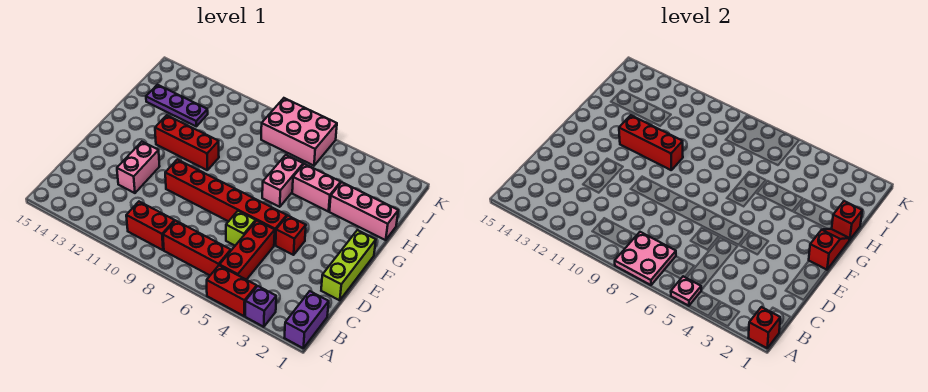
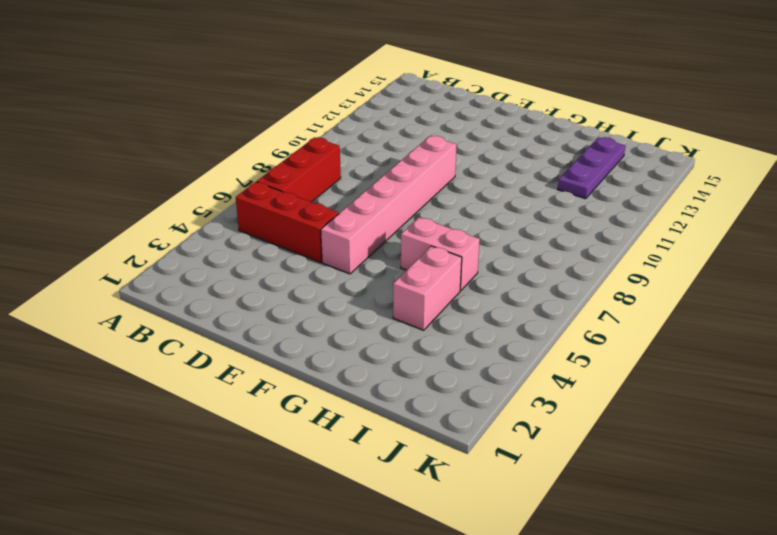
pink brick E5:E10 level 1 -> red brick E5:E10 level 1
none -> purple brick A1:B1 level 1
none -> purple brick A3 level 1
none -> red brick A4:A5 level 1

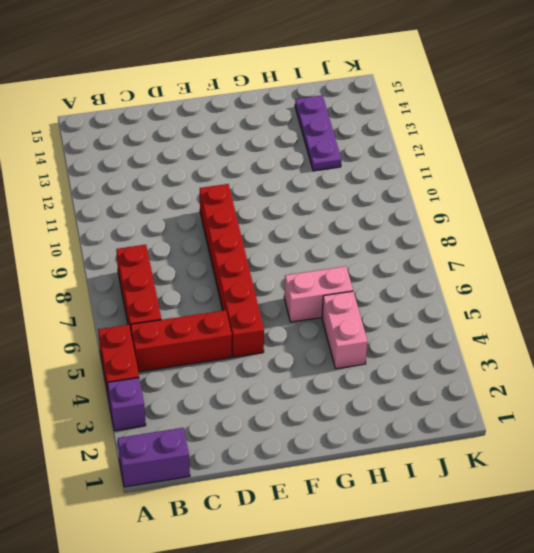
none -> red brick B9:B10 level 1
none -> lime brick D1:F1 level 1
none -> lime brick D6 level 1

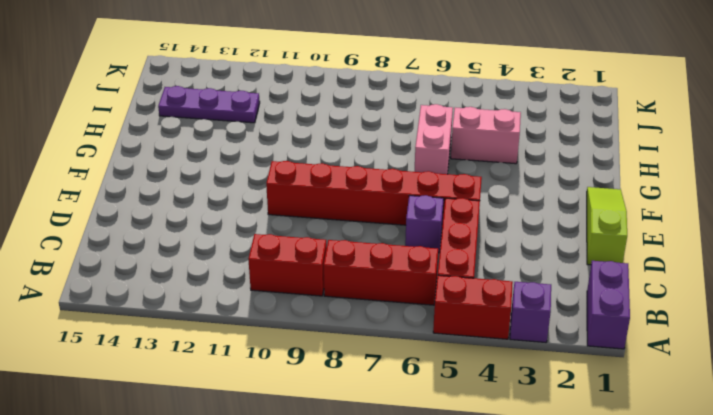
lime slope D1:F1 level 1 top D -> lime brick D1:F1 level 1
purple brick D6 level 1 -> lime brick D6 level 1
none -> pink brick D12:E12 level 1
none -> red brick E4 level 1
none -> red brick G10:G12 level 1

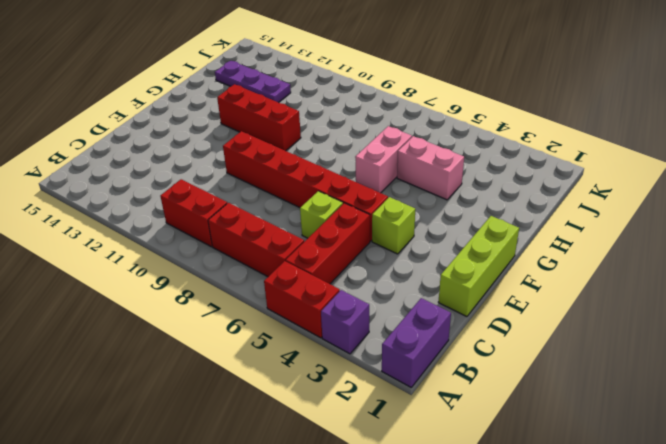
lime brick E4 level 1 -> red brick E4 level 1
none -> pink brick D12:E12 level 1
none -> pink brick H1:H3 level 1
none -> pink brick J6:K8 level 1

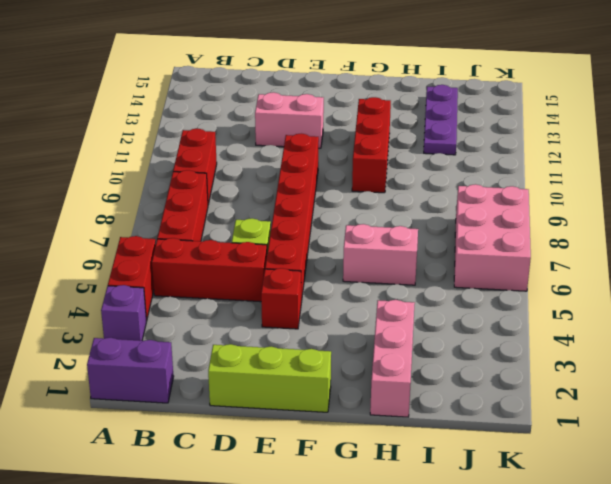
none -> pink brick H4:H5 level 1
none -> red brick A1 level 2
none -> pink plate A5 level 2

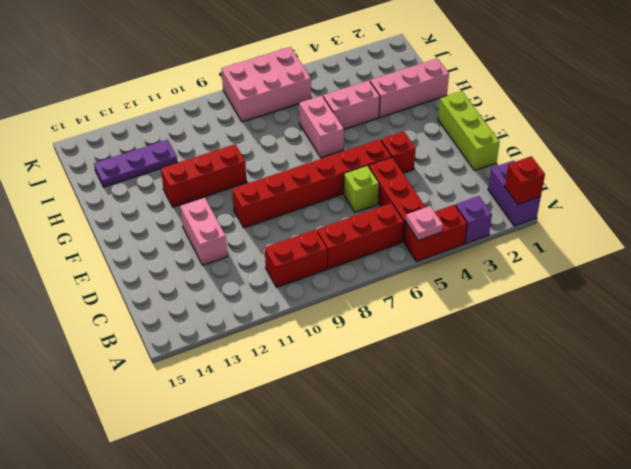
none -> pink plate A7:B8 level 2
none -> red slope F1:G1 level 2 top F
none -> red brick G10:G12 level 2

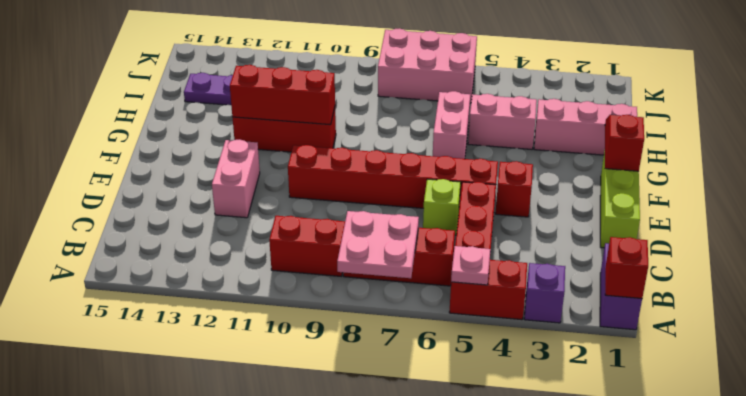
none -> red brick H1 level 2

